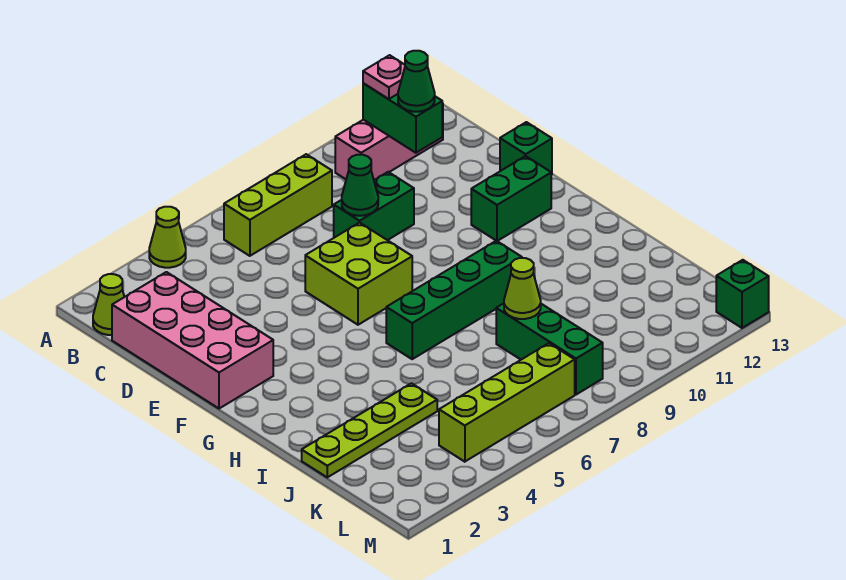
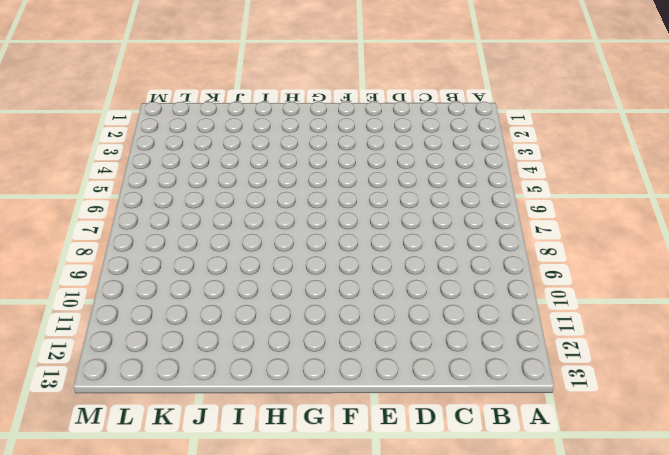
none -> lime cone A4 level 1
none -> lime cone B1 level 1
none -> lime brick B6:B8 level 1

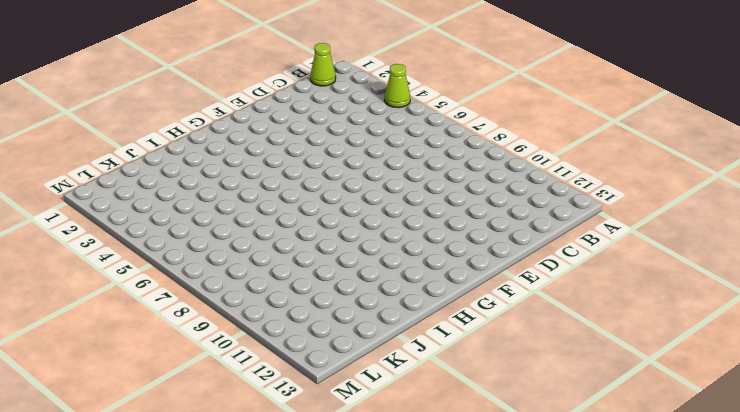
none -> lime brick B6:B8 level 1
none -> pink brick B10:B12 level 1
none -> pink brick C1:F2 level 1

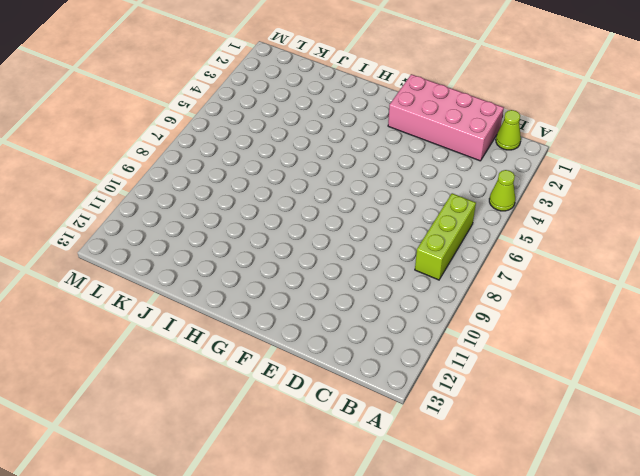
none -> pink brick B10:B12 level 1
none -> green brick D8:D9 level 1
none -> lime brick E6:F7 level 1

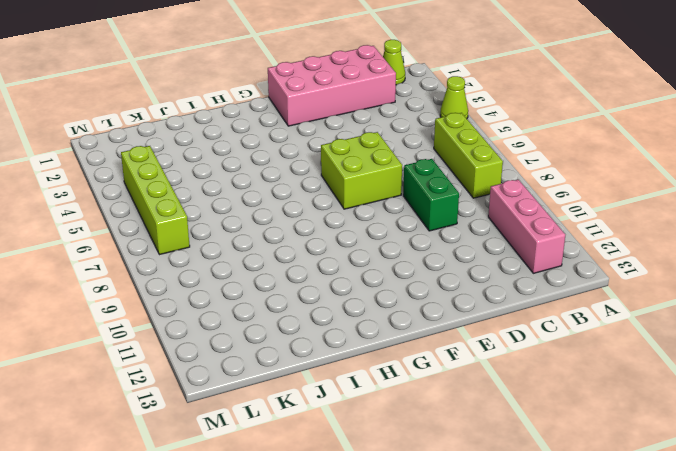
none -> green brick E13 level 1
none -> green brick F11:F12 level 1
none -> green brick H6:H9 level 1

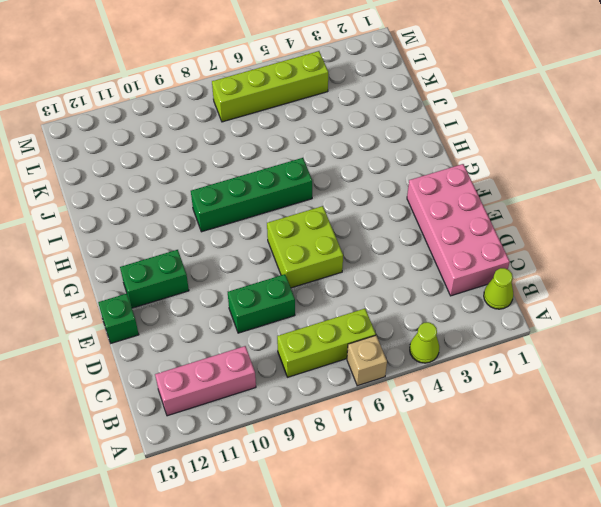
tan brick A6 level 1 -> none
none -> lime plate J1:J4 level 1
none -> green brick J8:L8 level 1
none -> green brick M13 level 1

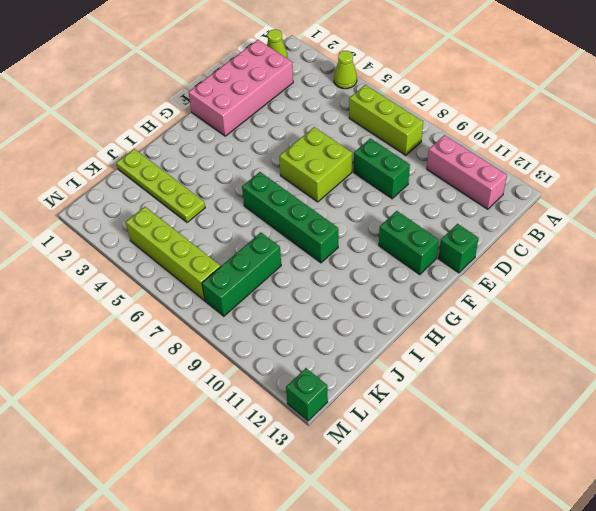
none -> green brick B11:C11 level 2
none -> green cone D8 level 2
none -> lime cone J8 level 2

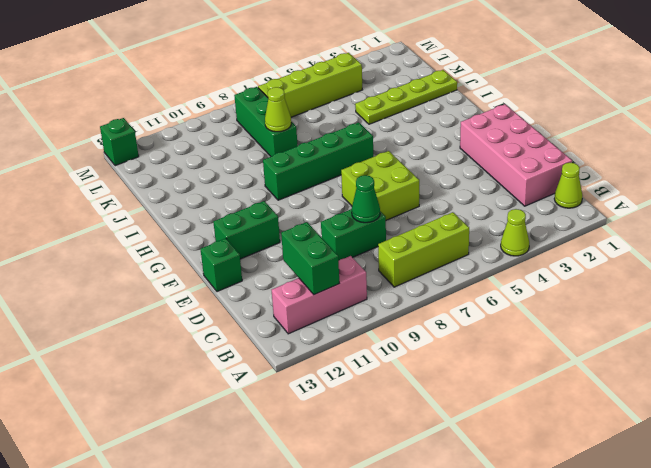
none -> pink plate B11 level 3
none -> green cone C11 level 3

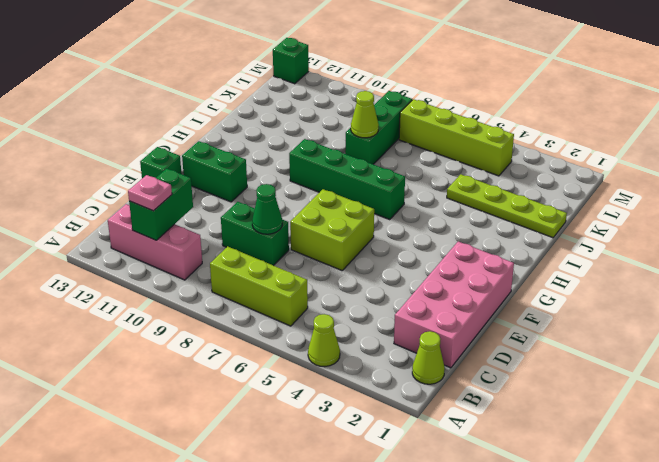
none -> green cone C11 level 3

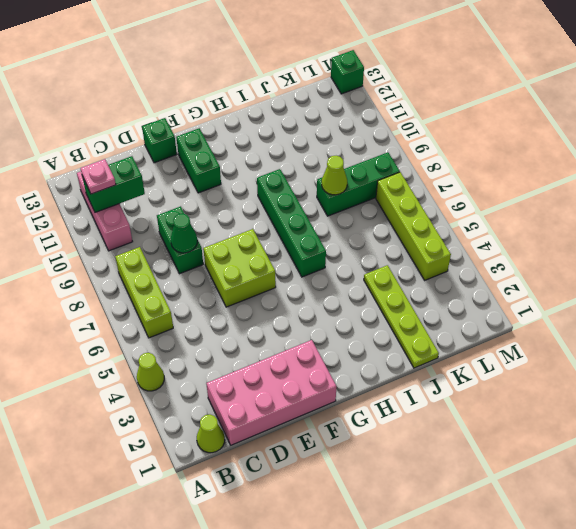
none -> green cone C11 level 3

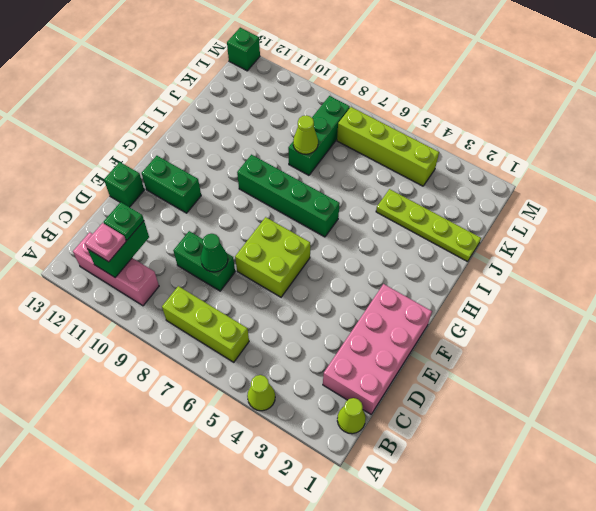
green plate C11 level 3 -> green cone C11 level 3

